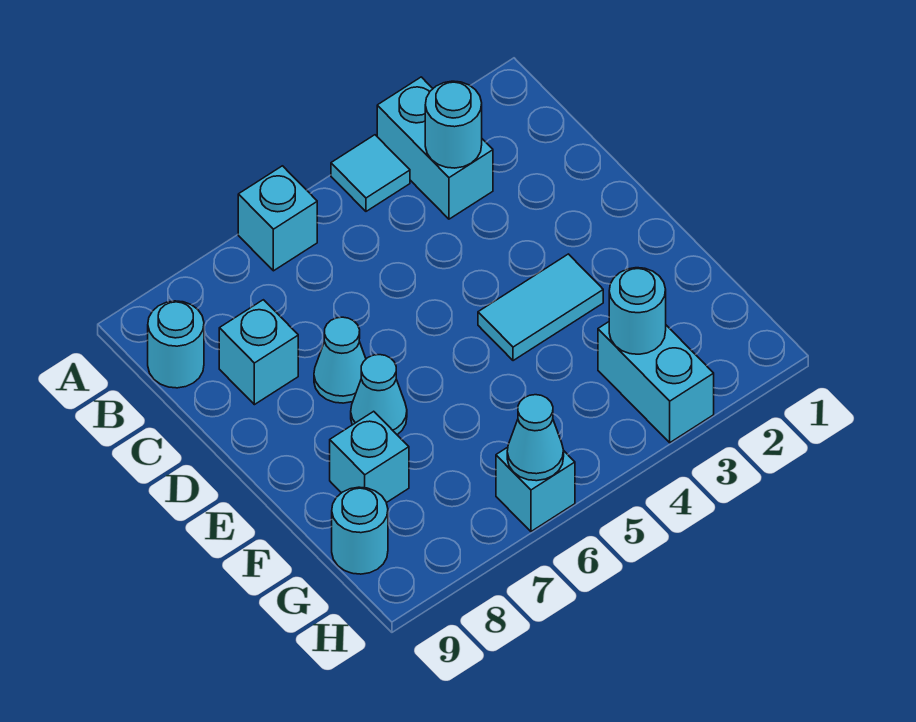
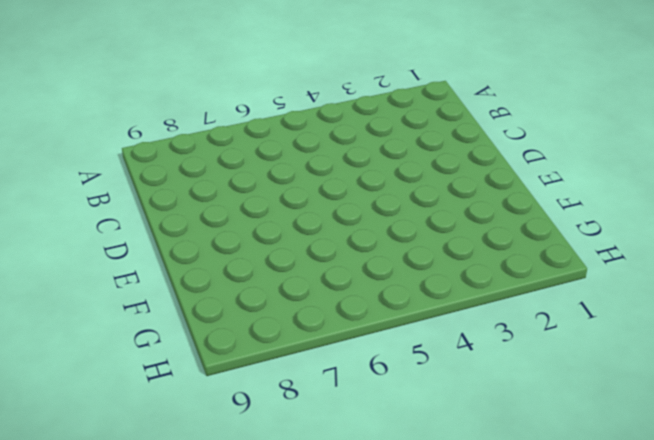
none -> cyan brick A3:B3 level 1
none -> cyan tile A4 level 1
none -> cyan brick A6 level 1

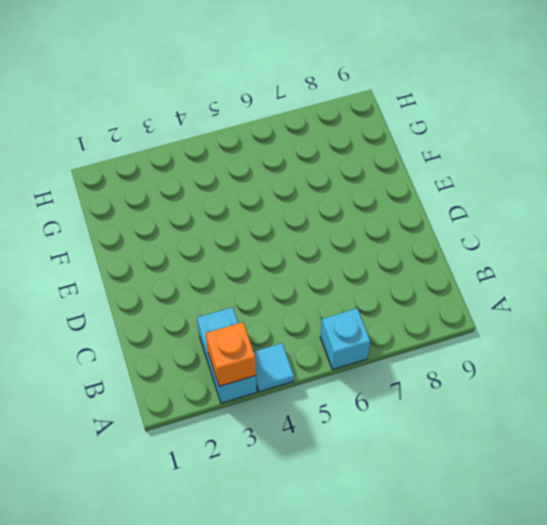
orange brick A3 level 2 -> none
none -> cyan round brick B9 level 1
none -> cyan brick C8 level 1
none -> cyan cone D7 level 1

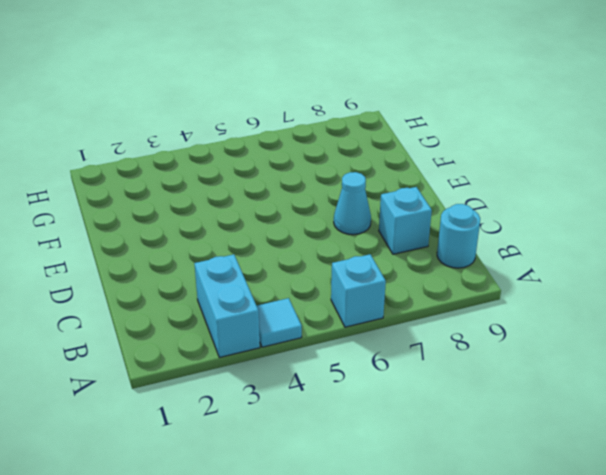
none -> cyan tile E3:E4 level 1
none -> cyan cone E7 level 1
none -> cyan brick F8 level 1

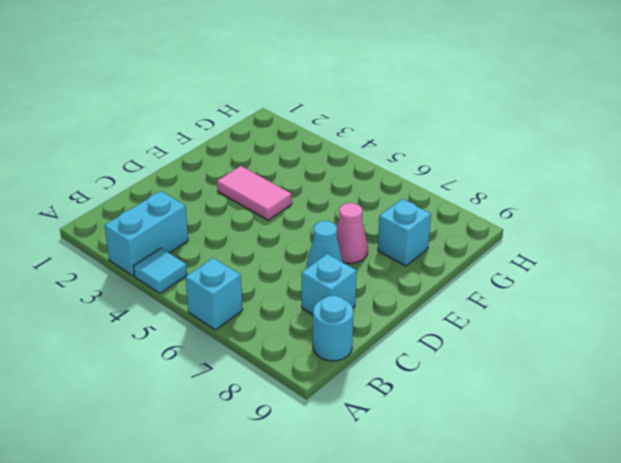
pink tile E3:E4 level 1 -> cyan tile E3:E4 level 1
pink cone E7 level 1 -> cyan cone E7 level 1
none -> cyan brick G3:H3 level 1
none -> cyan round brick G9 level 1
none -> cyan brick H6 level 1

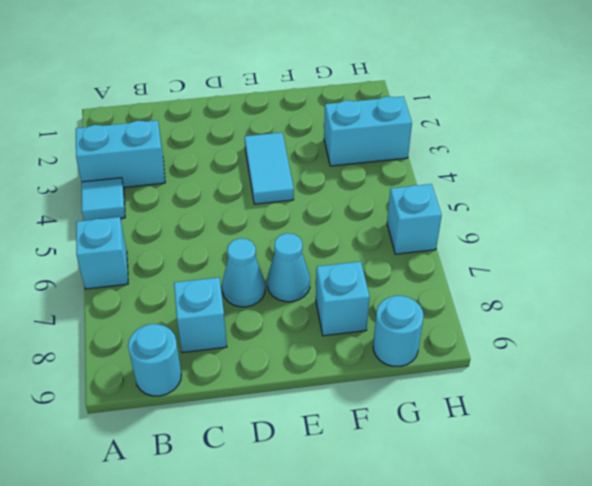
none -> cyan round brick B3 level 2
none -> cyan round brick G3 level 2
none -> cyan cone H6 level 2

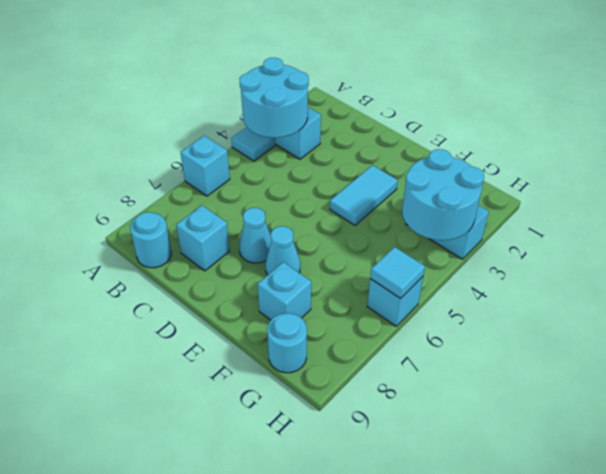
cyan round brick A3:B4 level 2 -> cyan round brick B3 level 2
cyan round brick G3:H4 level 2 -> cyan round brick G3 level 2
cyan tile H6 level 2 -> cyan cone H6 level 2

